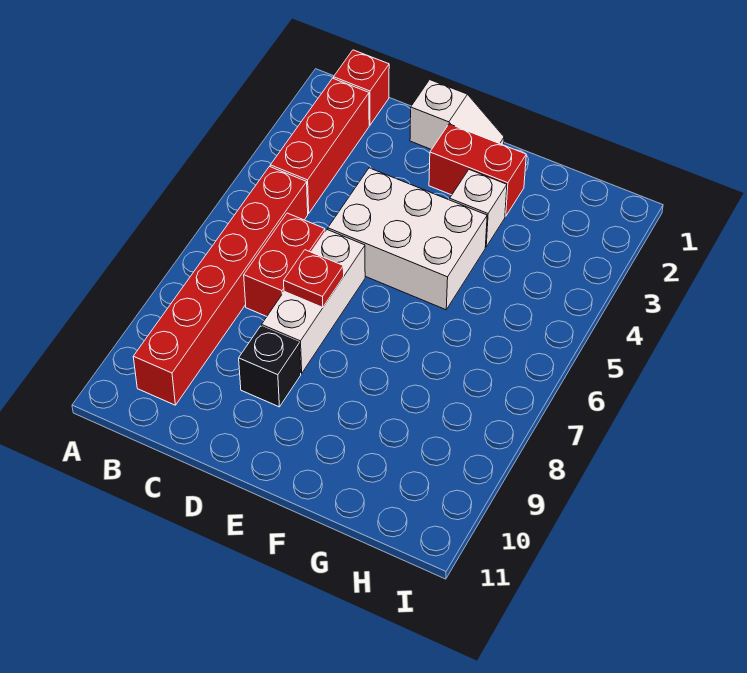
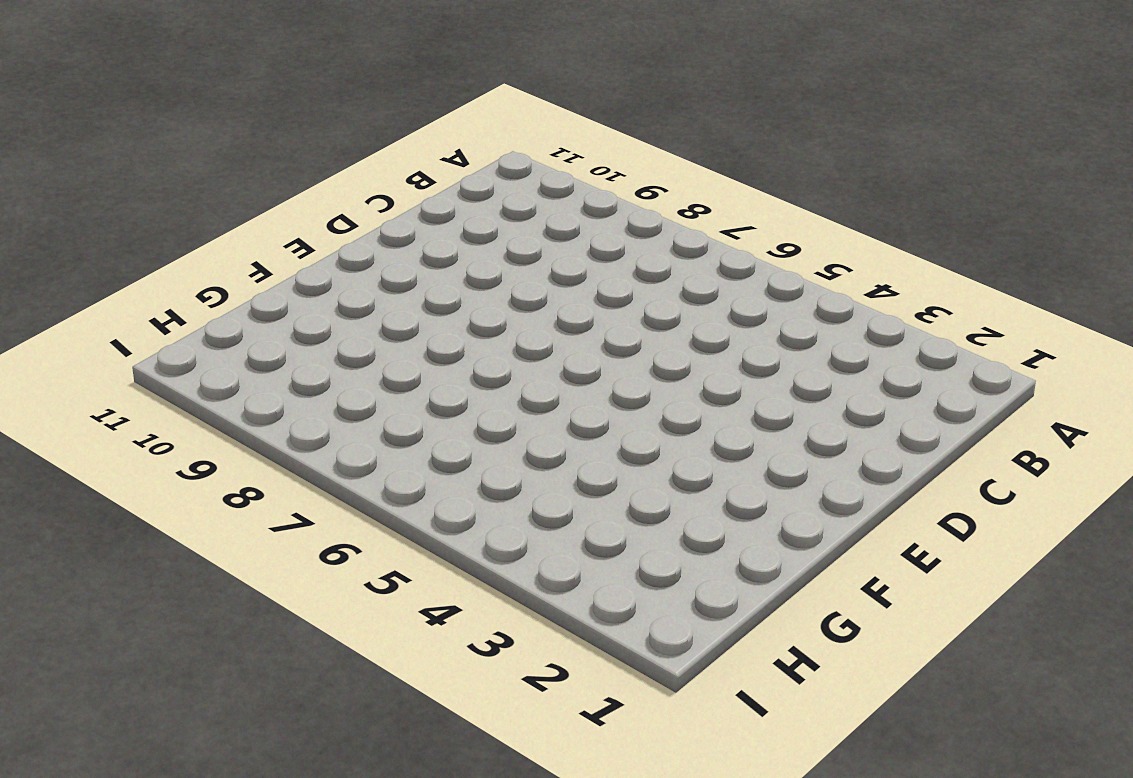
none -> red brick B1 level 1
none -> red brick B2:B4 level 1

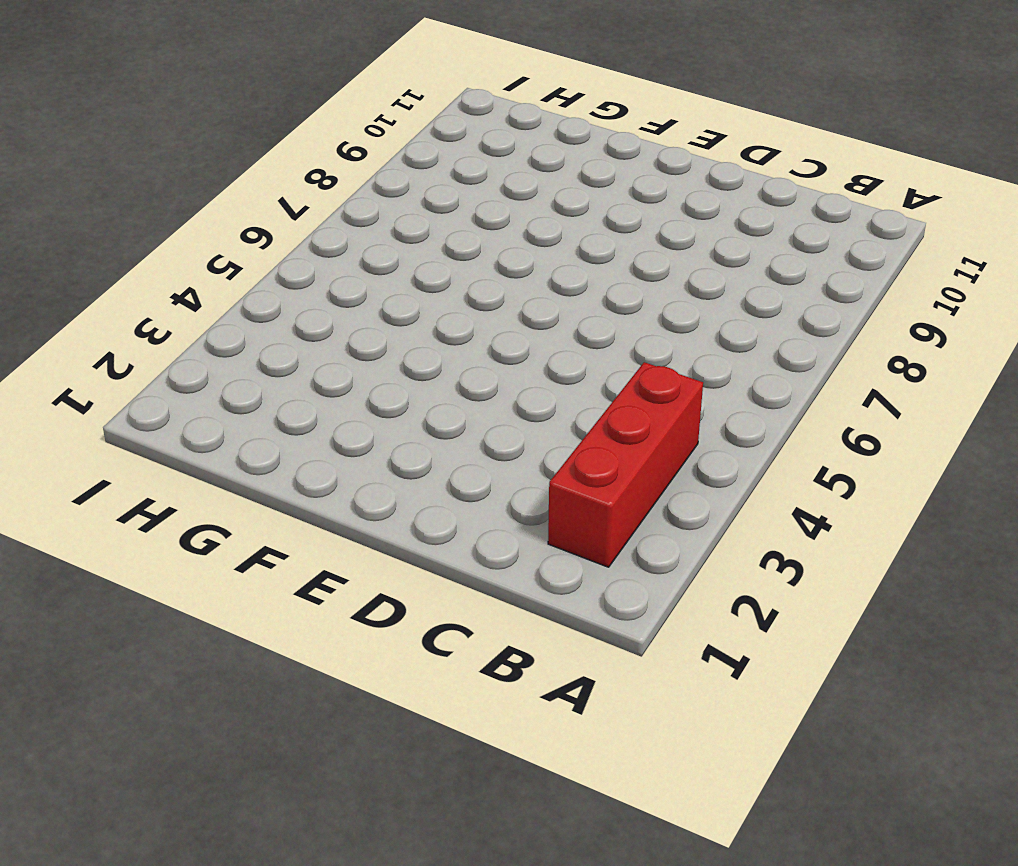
none -> red brick B1 level 1
none -> red brick B5:B10 level 1

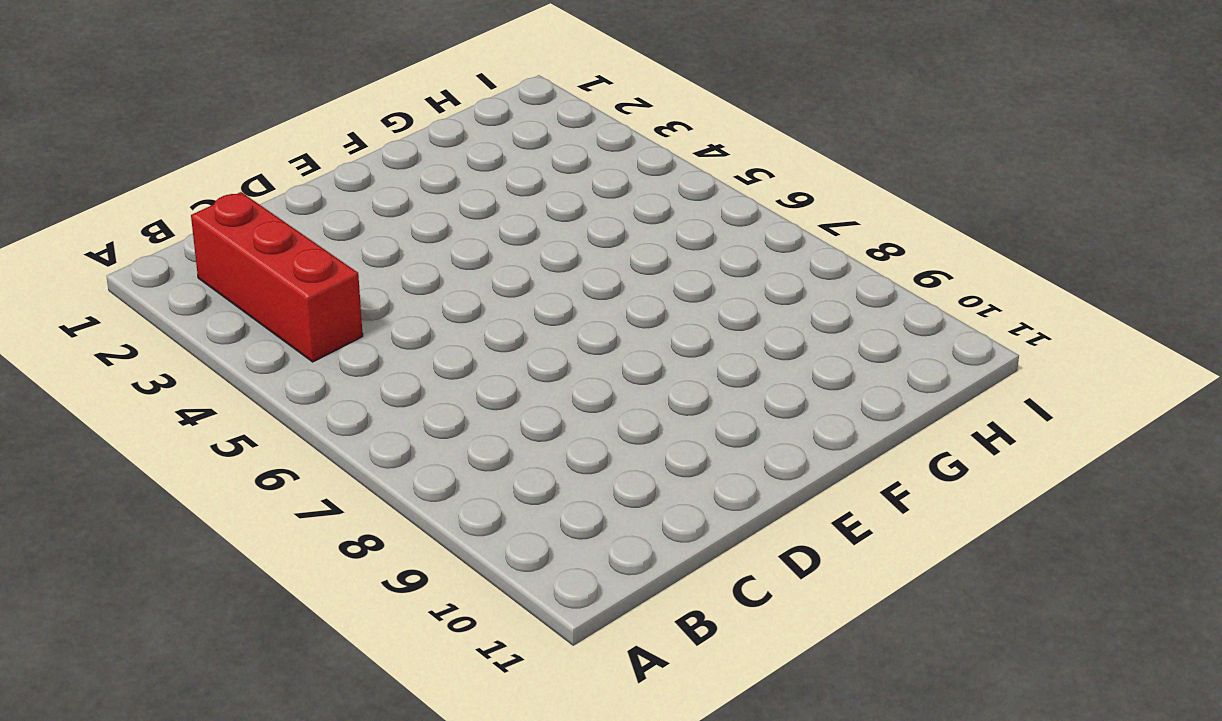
none -> red brick B1 level 1
none -> red brick B5:B10 level 1

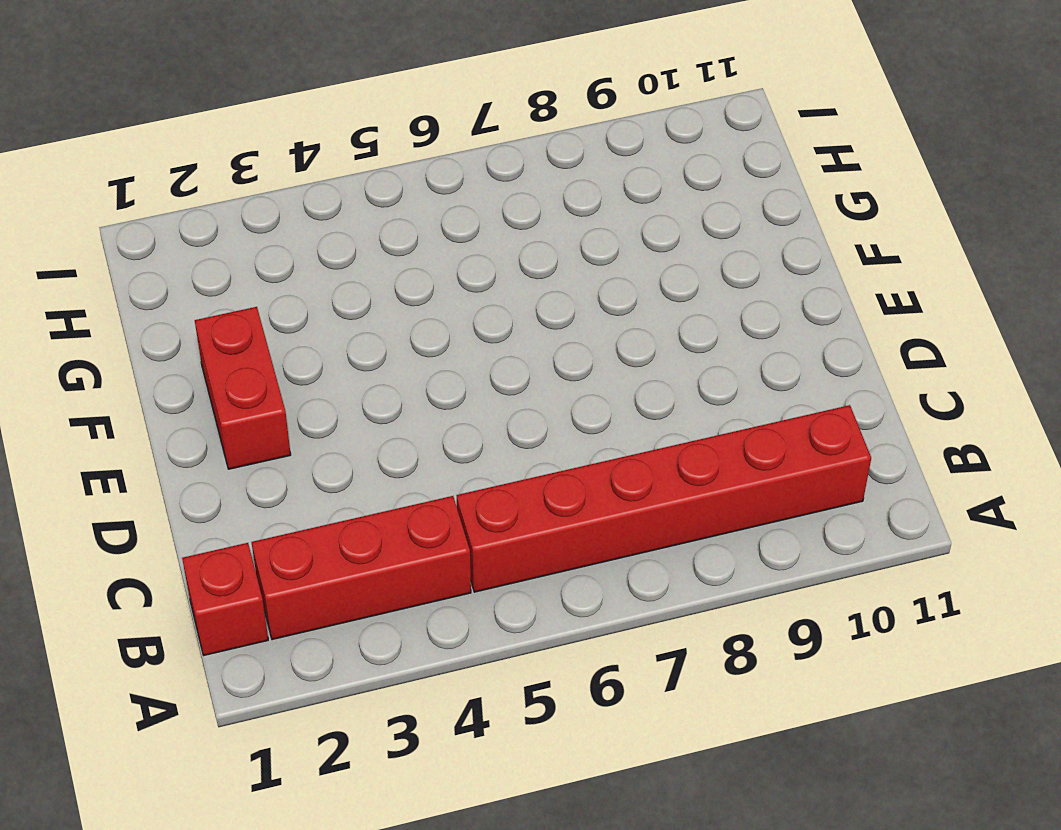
none -> red brick C6:C7 level 1
none -> white slope D1:E1 level 1 top D

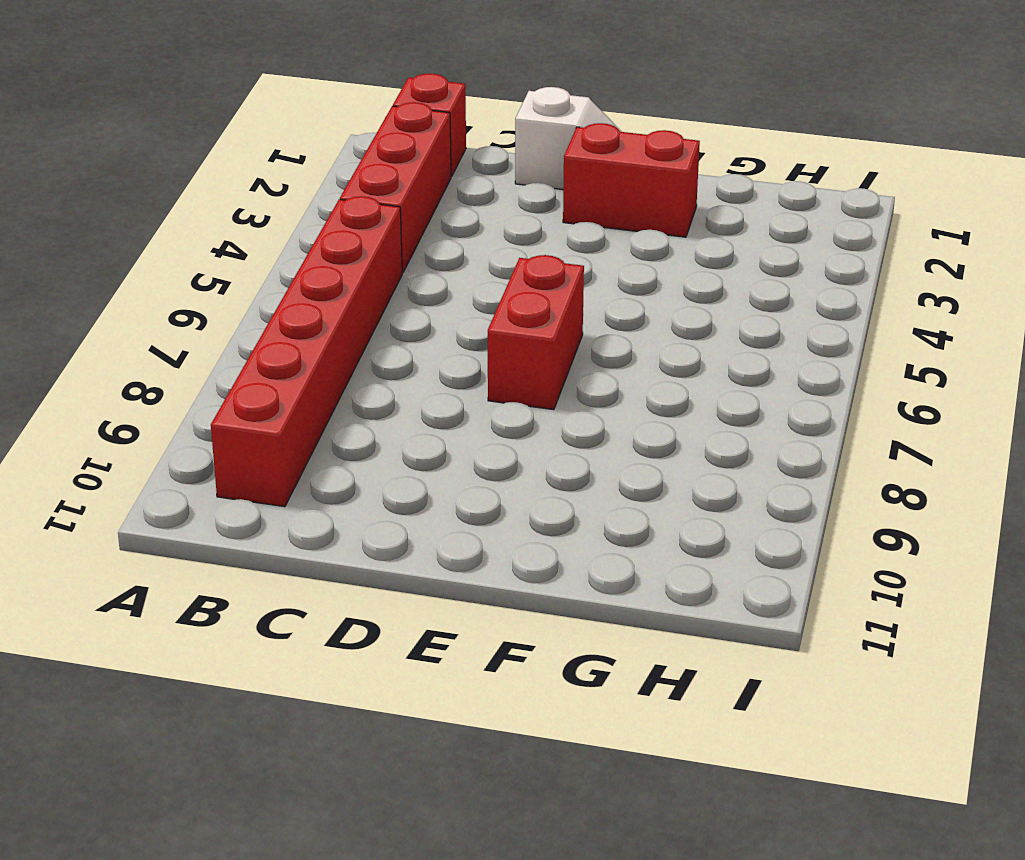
red brick E6:E7 level 1 -> red brick C6:C7 level 1
none -> white brick D4:F5 level 1
none -> white brick D6:D8 level 1

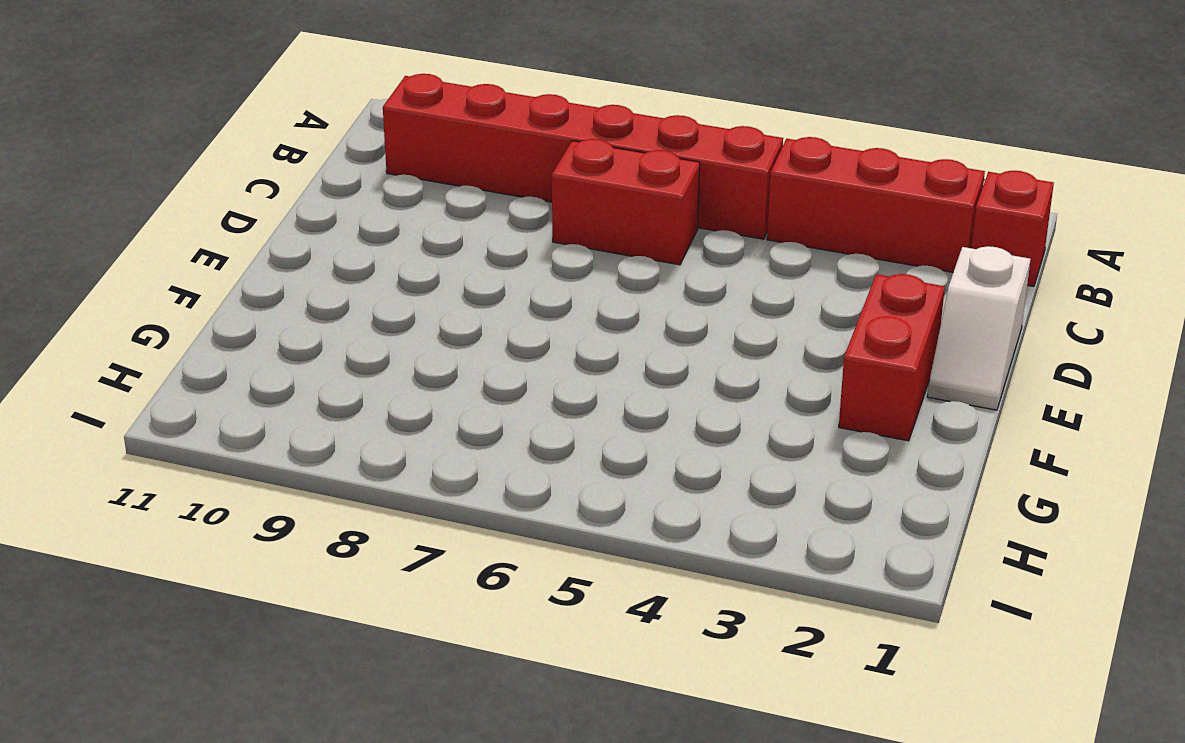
none -> white brick D4:F5 level 1
none -> white brick D6:D8 level 1

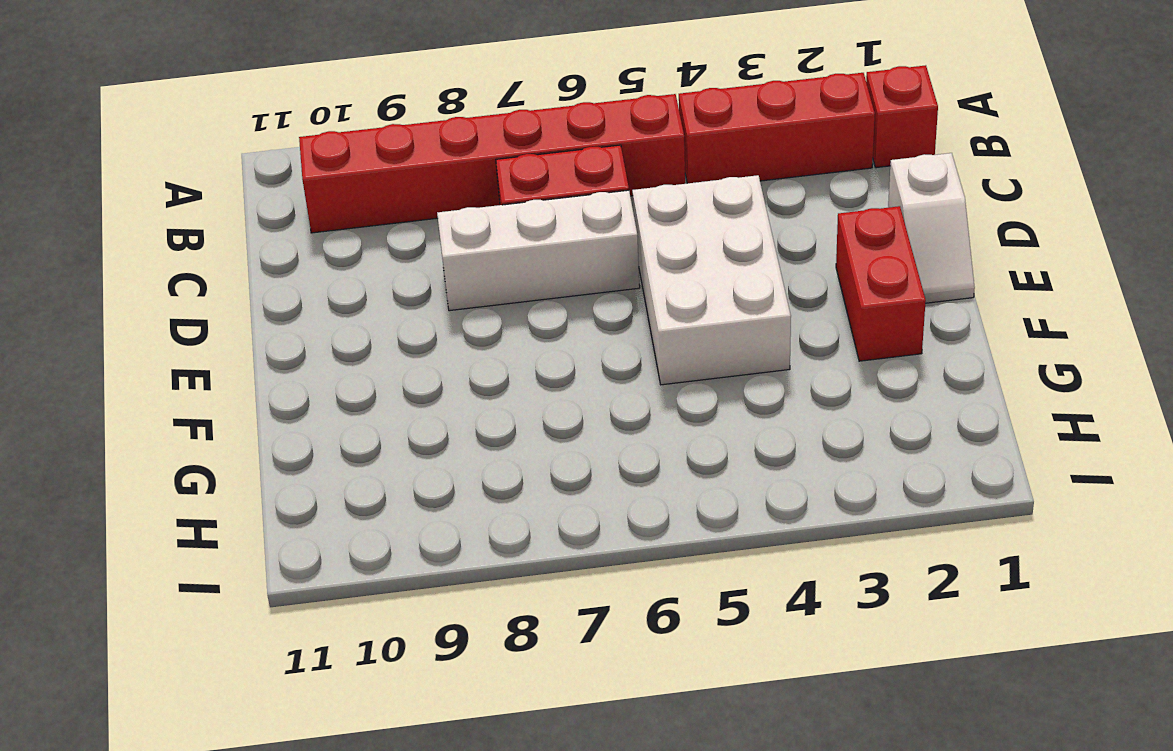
none -> black brick D9 level 1
none -> white brick F3 level 1

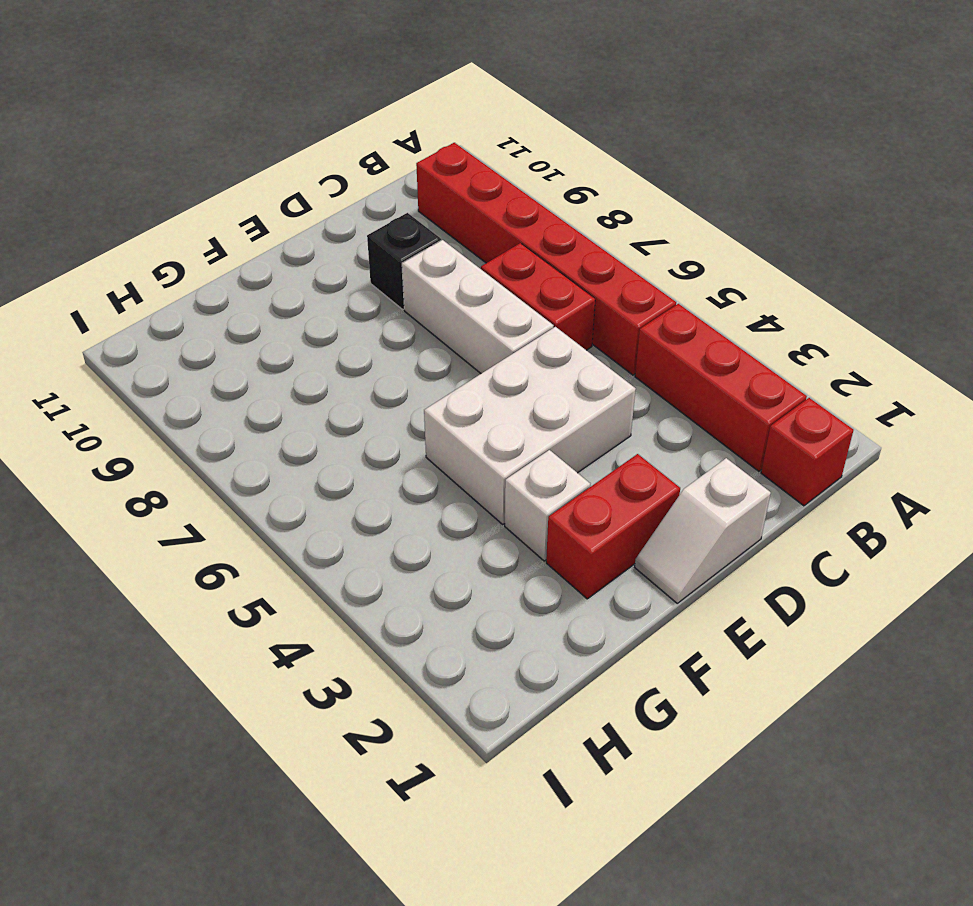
none -> red plate D7 level 2

